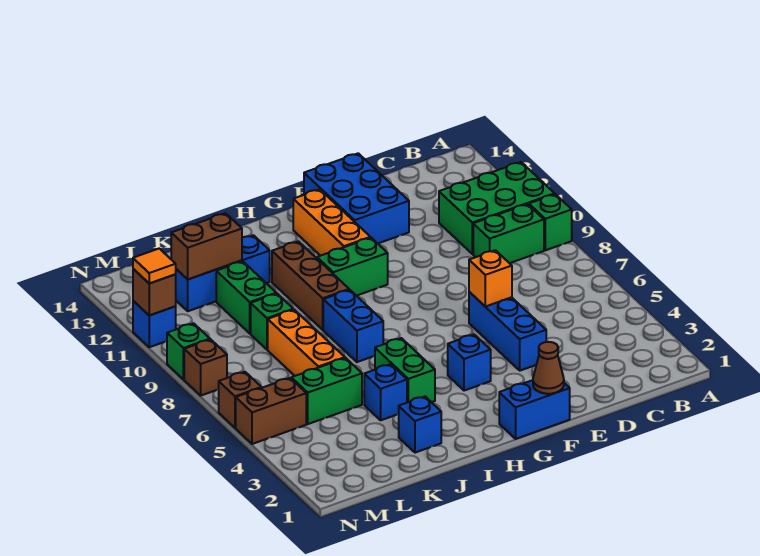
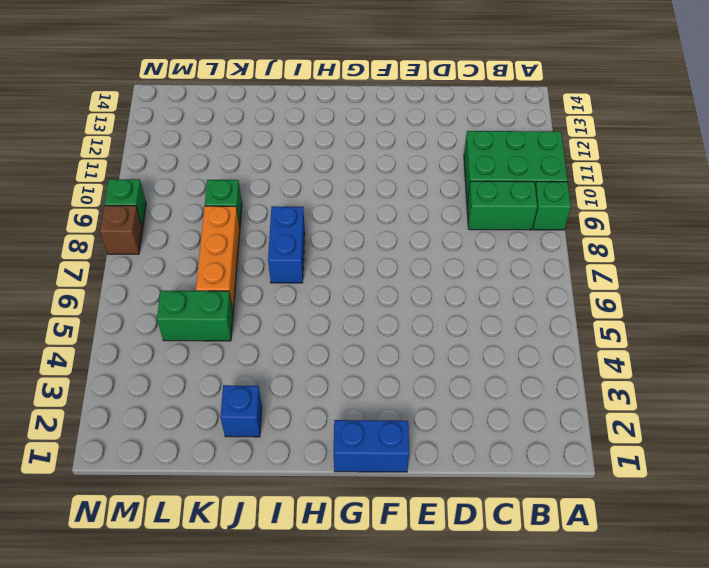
none -> blue brick E4:E6 level 1
none -> blue brick E12:F14 level 1
none -> blue brick G4 level 1

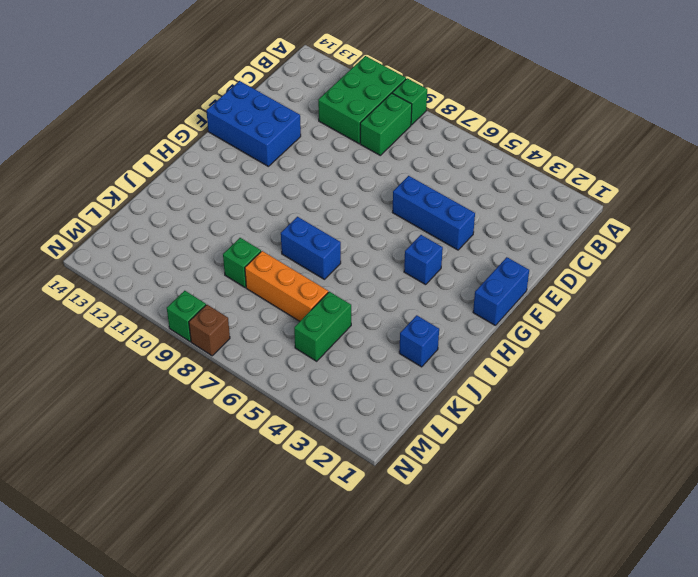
none -> green brick G10:H10 level 1
none -> orange brick G11:G13 level 1
none -> green brick I4:I5 level 1

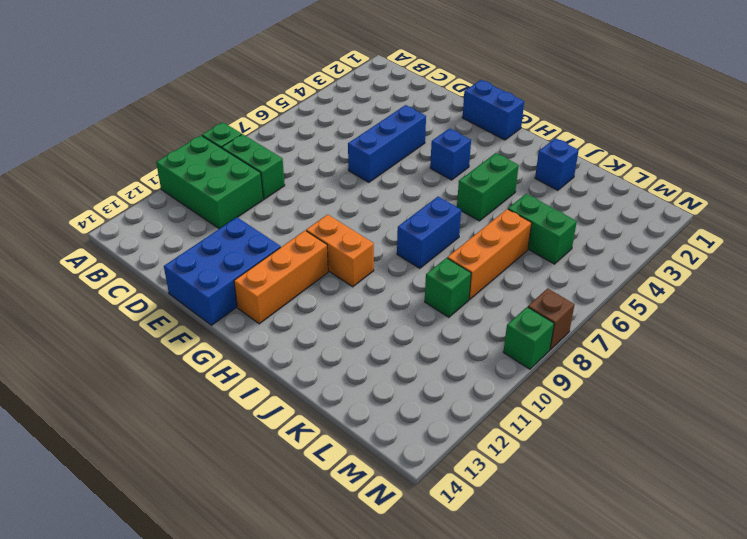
orange brick G10:H10 level 1 -> green brick G10:H10 level 1
none -> brown brick I9:I11 level 1
none -> blue brick J4 level 1
none -> blue brick J12:L12 level 1

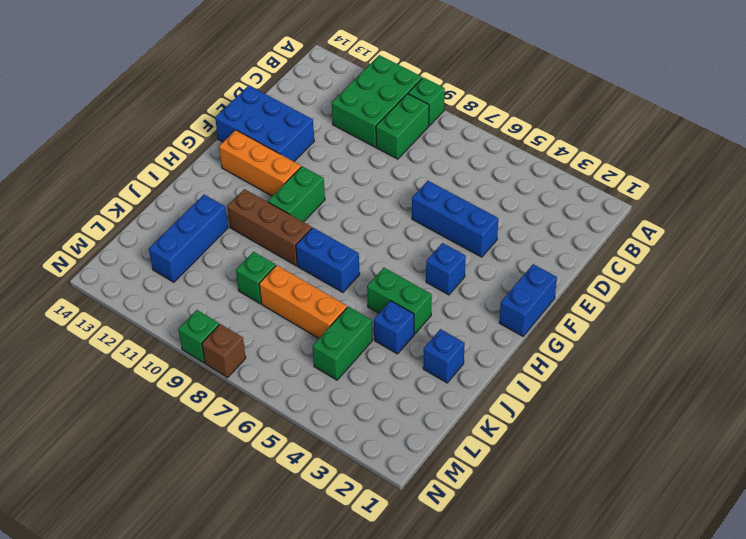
none -> green brick K10:K11 level 1
none -> brown brick M5:N5 level 1
none -> brown brick N6 level 1

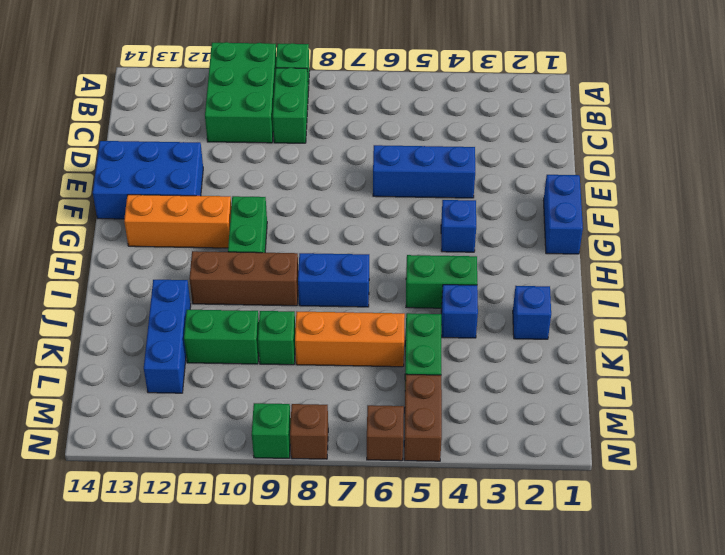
none -> blue brick N11 level 1
none -> orange brick E6 level 2
none -> brown cone F1 level 2

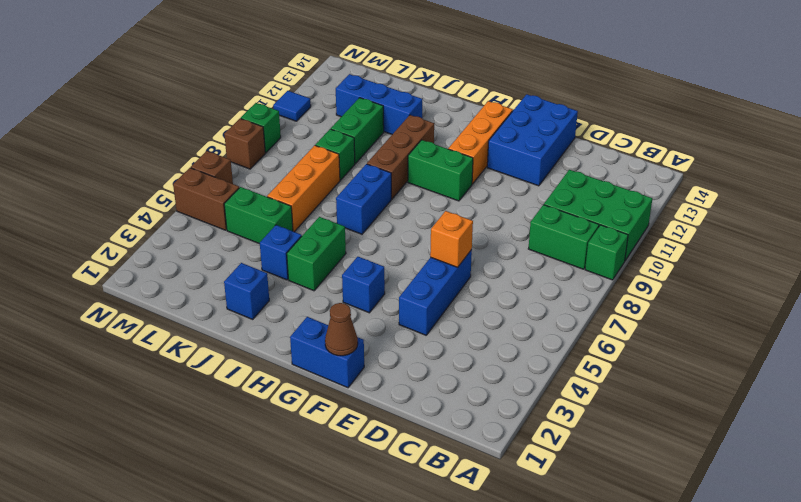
blue tile N11 level 1 -> blue brick N11 level 1
none -> brown brick K12:L12 level 2
none -> brown brick N11 level 2
none -> orange tile N11 level 3

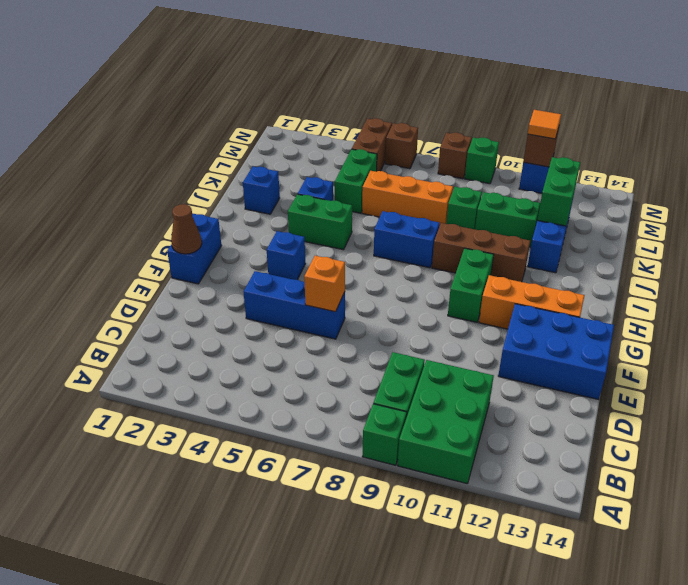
green brick K12:L12 level 2 -> brown brick K12:L12 level 2

